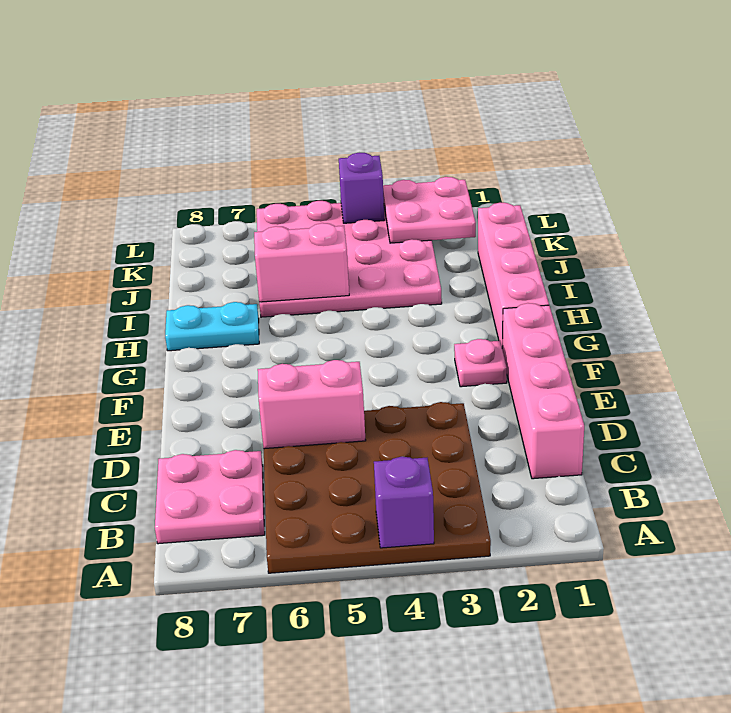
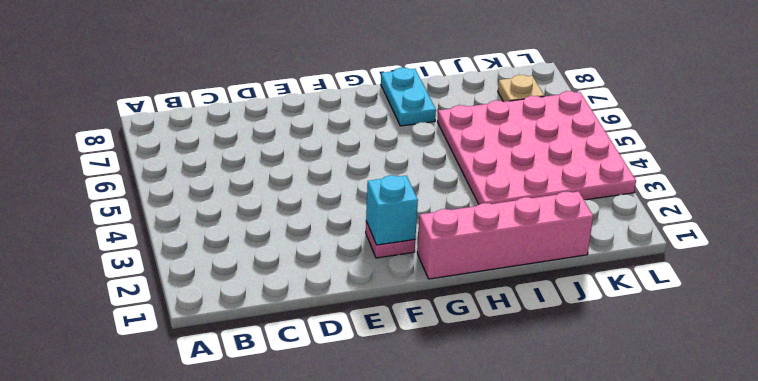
cyan brick F2 level 2 -> none
tan plate K7 level 1 -> none
none -> brown plate A3:D6 level 1
none -> pink plate B7:C8 level 1
none -> pink brick C1:F1 level 1

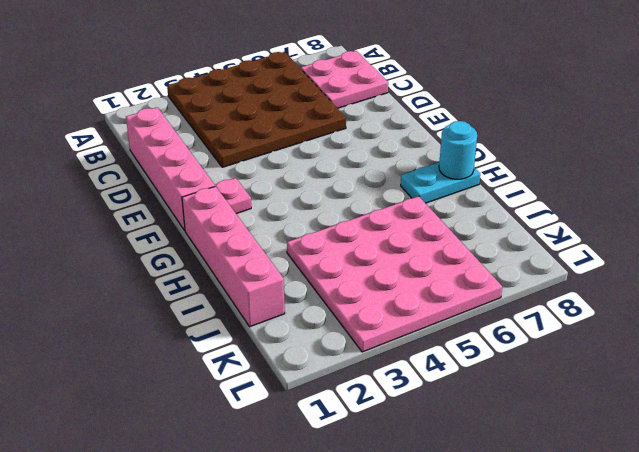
cyan round brick H8 level 2 -> none
none -> purple brick A4 level 2
none -> pink brick D5:D6 level 2
none -> pink brick I5:I6 level 2

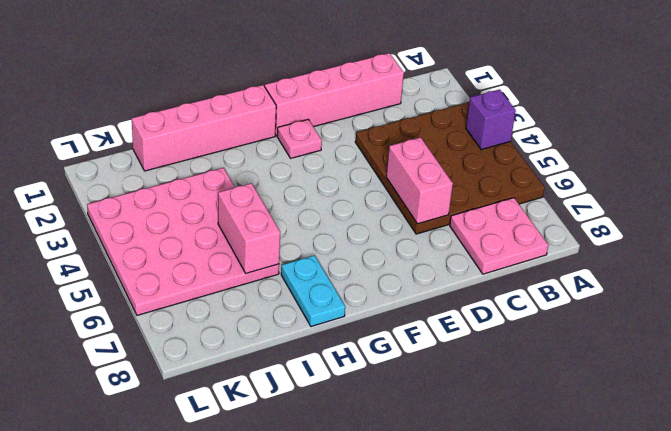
none -> pink plate K2:L3 level 2
none -> purple brick L4 level 2

